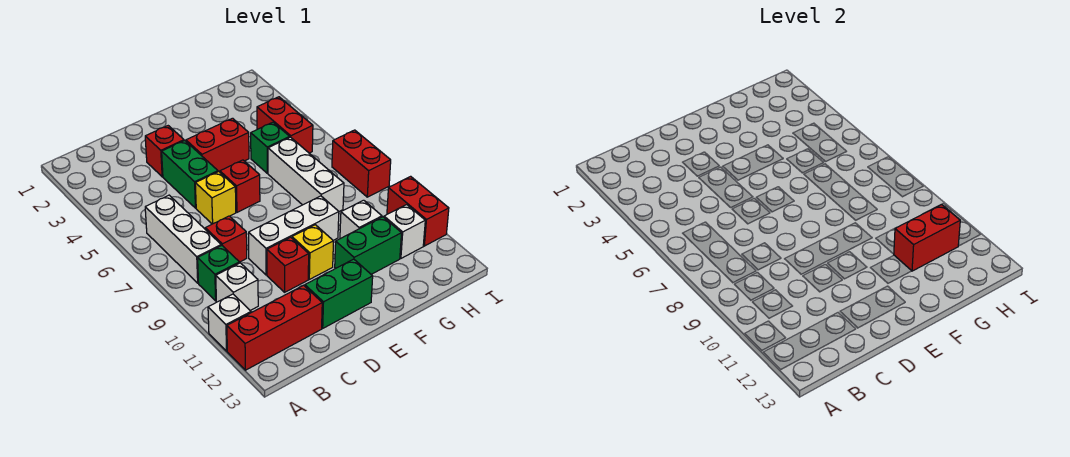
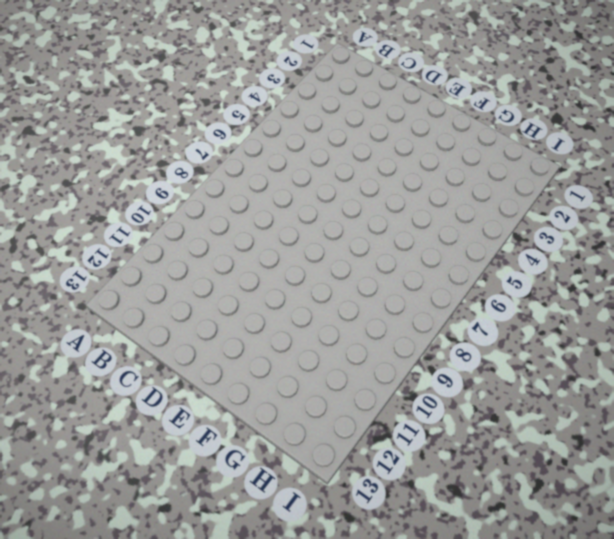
none -> white brick A11 level 1
none -> red brick A12:C12 level 1
none -> white brick B6:B8 level 1

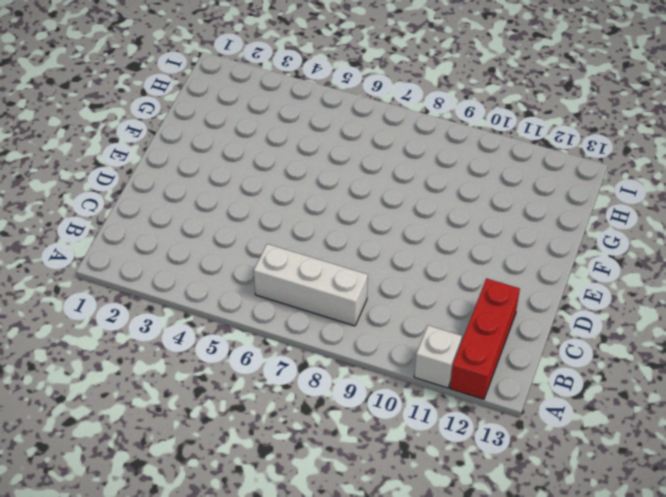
none -> green brick B9 level 1
none -> white brick B10 level 1
none -> red brick C8 level 1

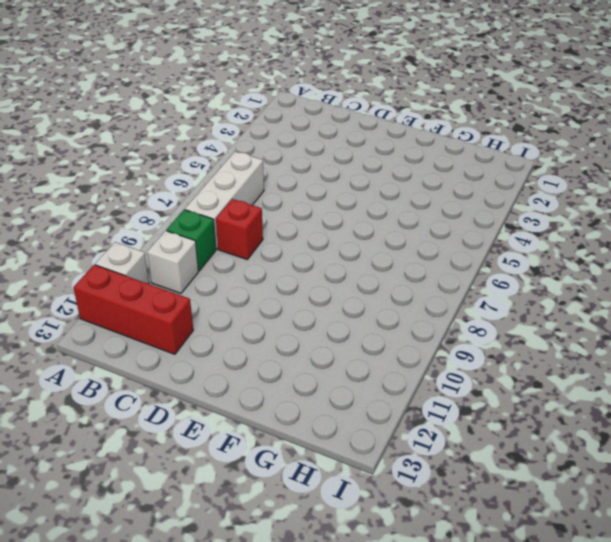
none -> red brick D3 level 1
none -> green brick D4:D5 level 1
none -> yellow brick D6 level 1

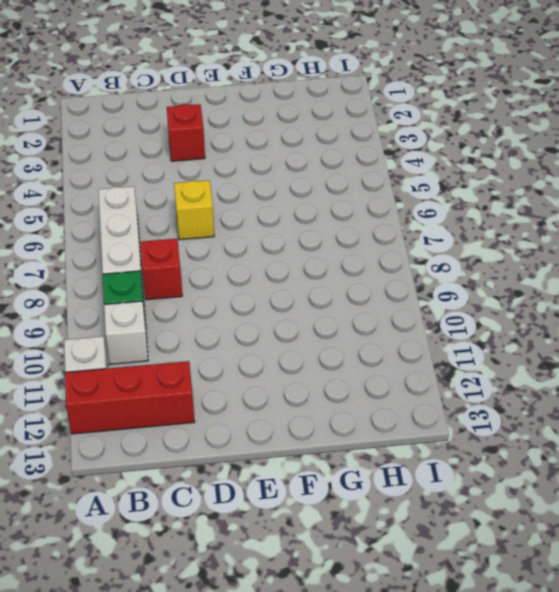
none -> green brick D4:D5 level 1
none -> white brick D9:F9 level 1
none -> red brick D10 level 1

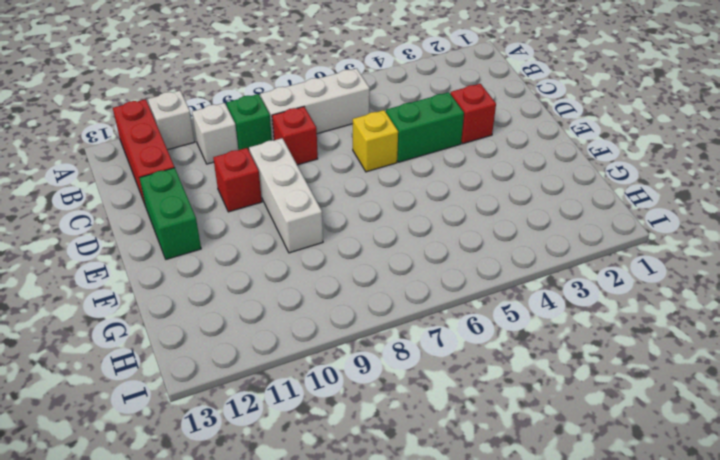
none -> red brick E4:F4 level 1
none -> red brick E6 level 1
none -> yellow brick E10 level 1

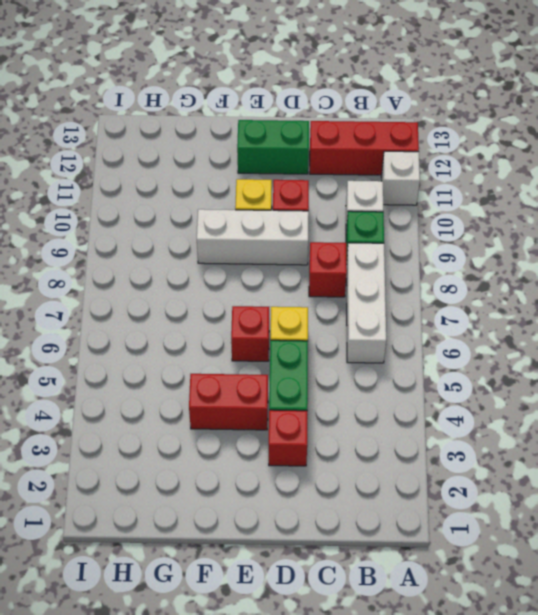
none -> green brick F11:G11 level 1
none -> green brick G5 level 1
none -> white brick G6:G8 level 1

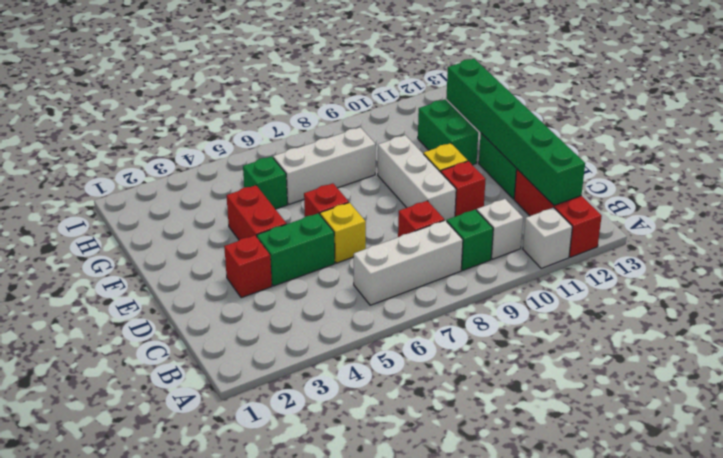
green brick B12:G12 level 2 -> none
none -> white brick G10 level 1
none -> red brick H4:H5 level 1
none -> white brick H11 level 1

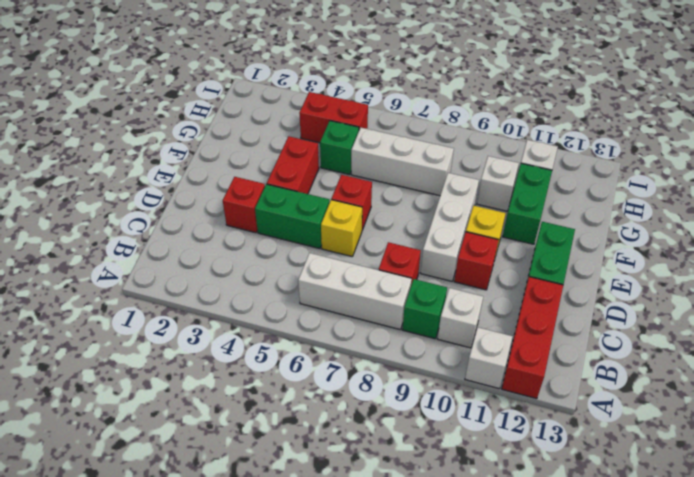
none -> red brick I7:I8 level 1
none -> red brick I10:I11 level 1
none -> red brick G11:H11 level 2

